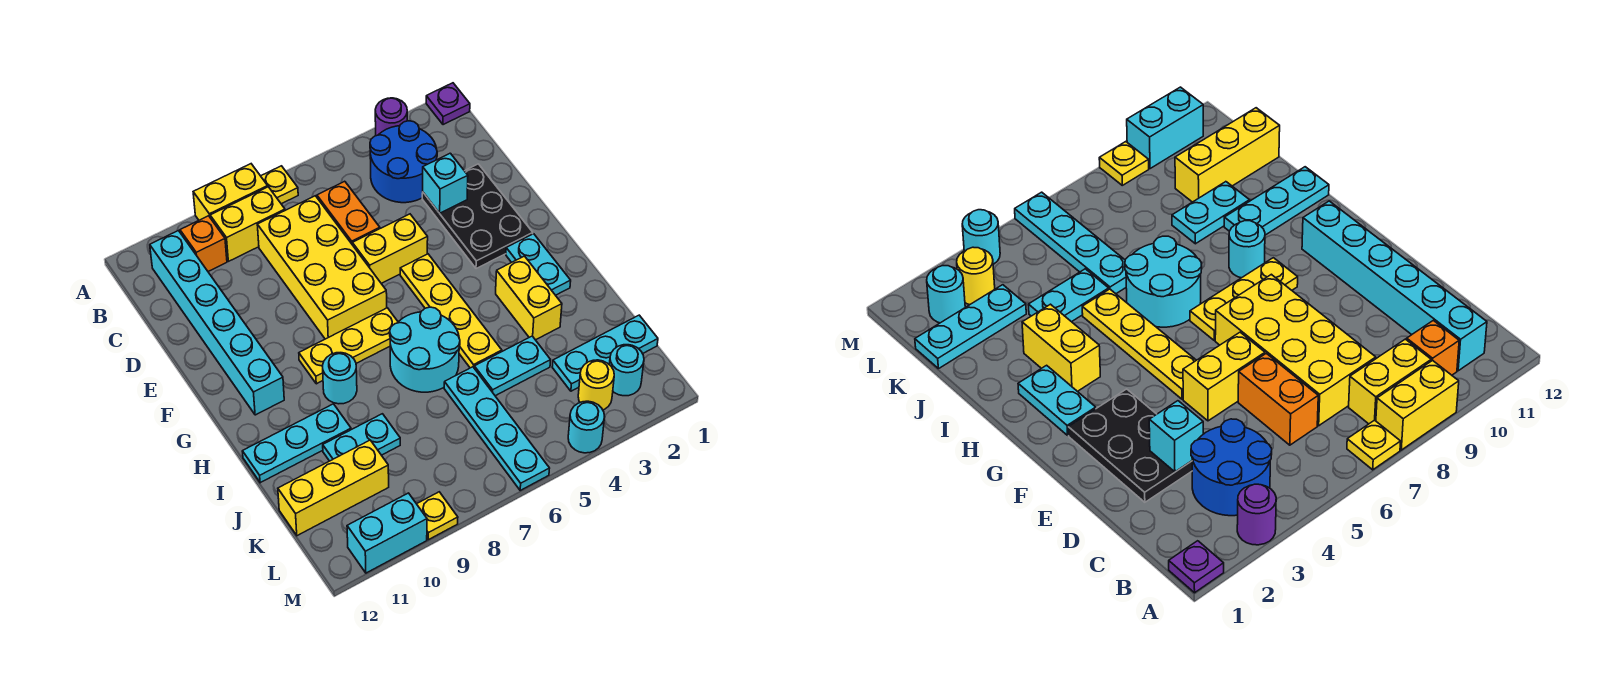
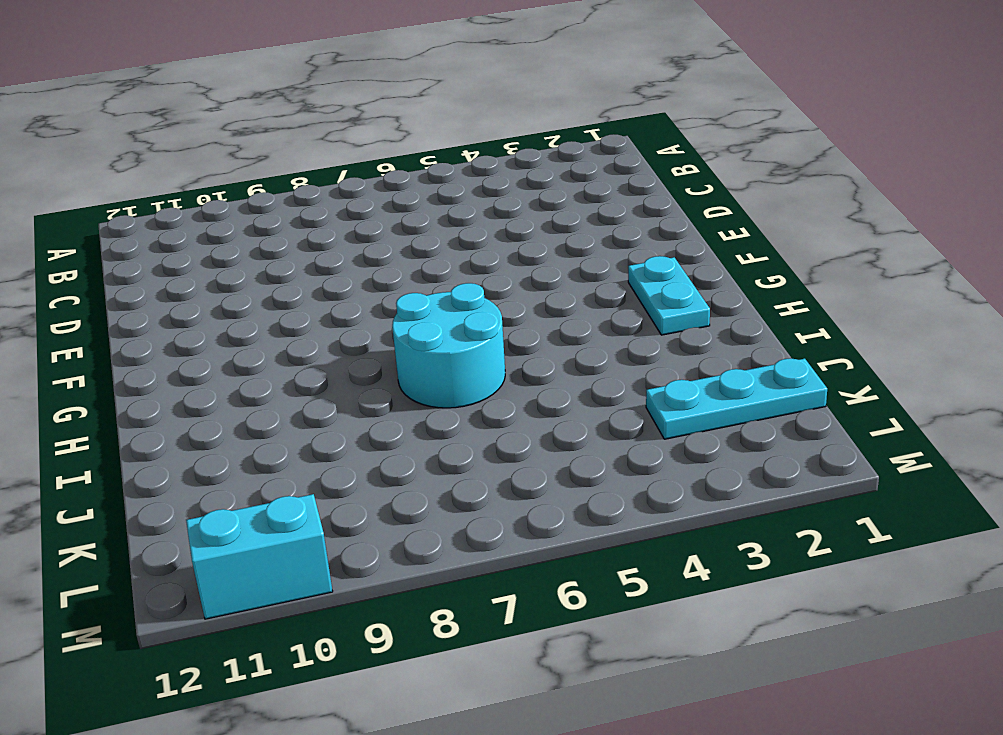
none -> purple plate A1 level 1
none -> purple round brick A3 level 1
none -> yellow plate A7 level 1
none -> yellow brick A8:A9 level 1

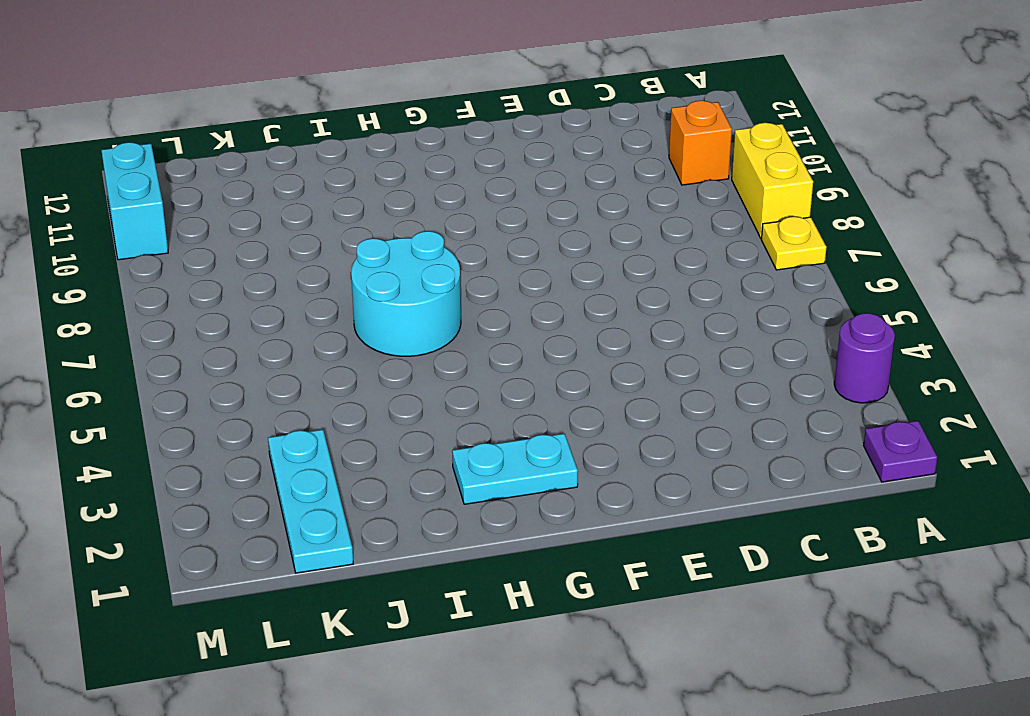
none -> blue round brick B3:C4 level 1
none -> yellow brick B8:B9 level 1
none -> cyan brick B11:G11 level 1
none -> orange brick C6:D6 level 1

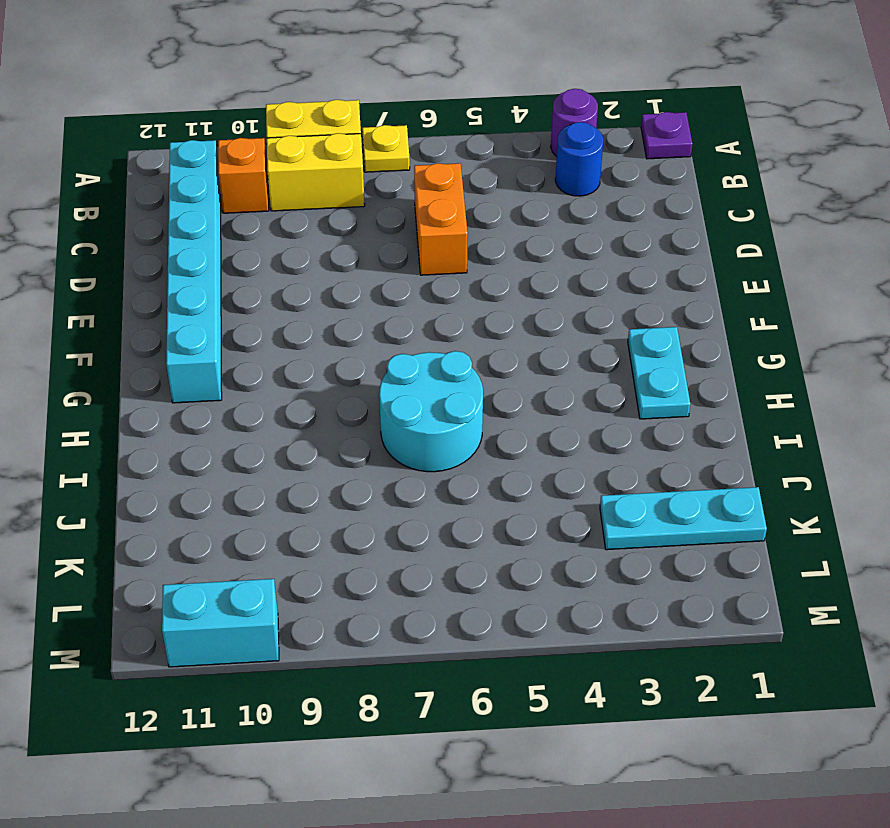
blue round brick B3 level 1 -> blue round brick B3:C4 level 1
none -> yellow brick C7:F8 level 1
none -> black plate D2:F3 level 1
none -> yellow brick E5:E6 level 1
none -> yellow plate F5:I5 level 1

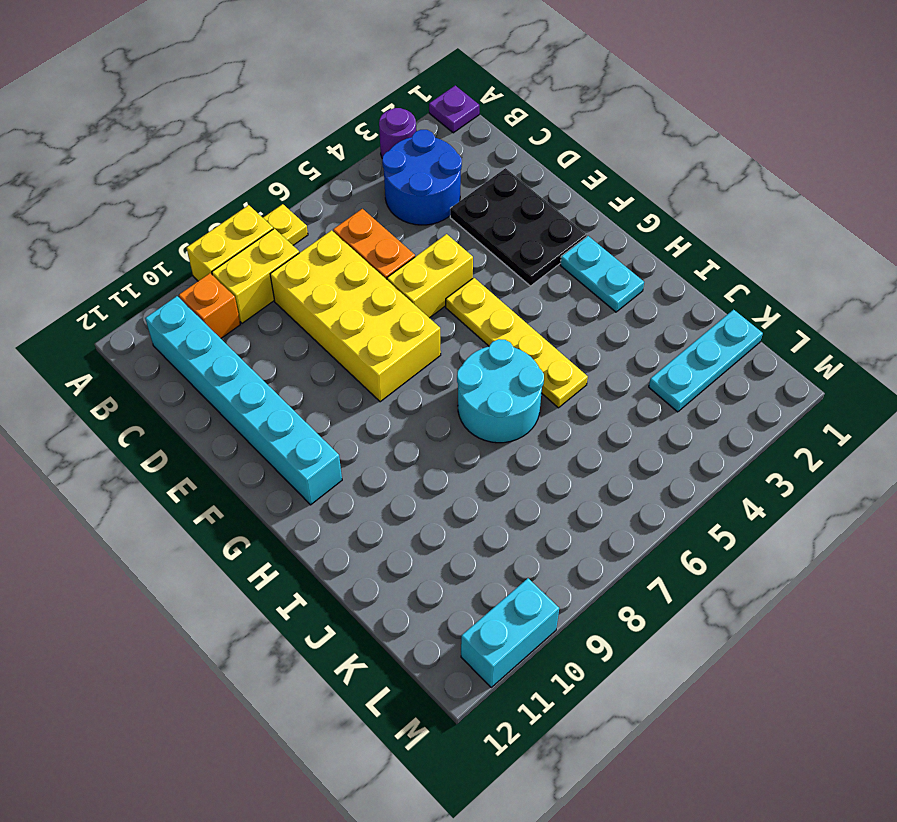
none -> yellow plate G7:G9 level 1
none -> yellow brick H3:I3 level 1
none -> cyan round brick H9 level 1
none -> cyan plate I10:I12 level 1

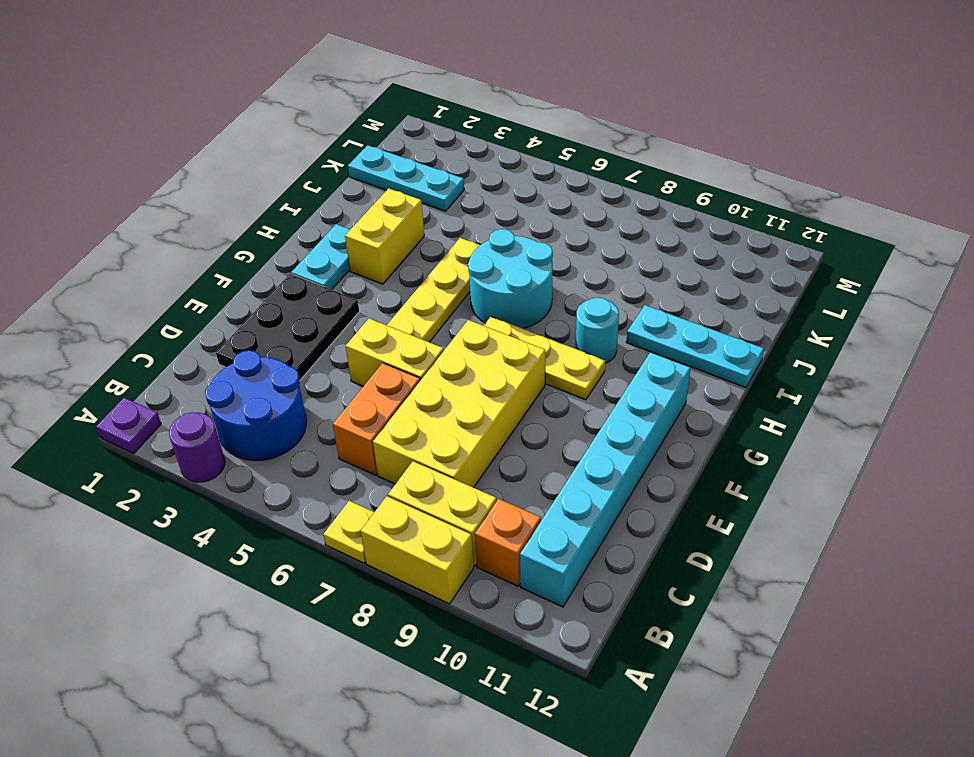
none -> cyan plate J4:J5 level 1
none -> cyan plate J6:M6 level 1
none -> cyan plate J9:J10 level 1
none -> yellow brick K10:K12 level 1

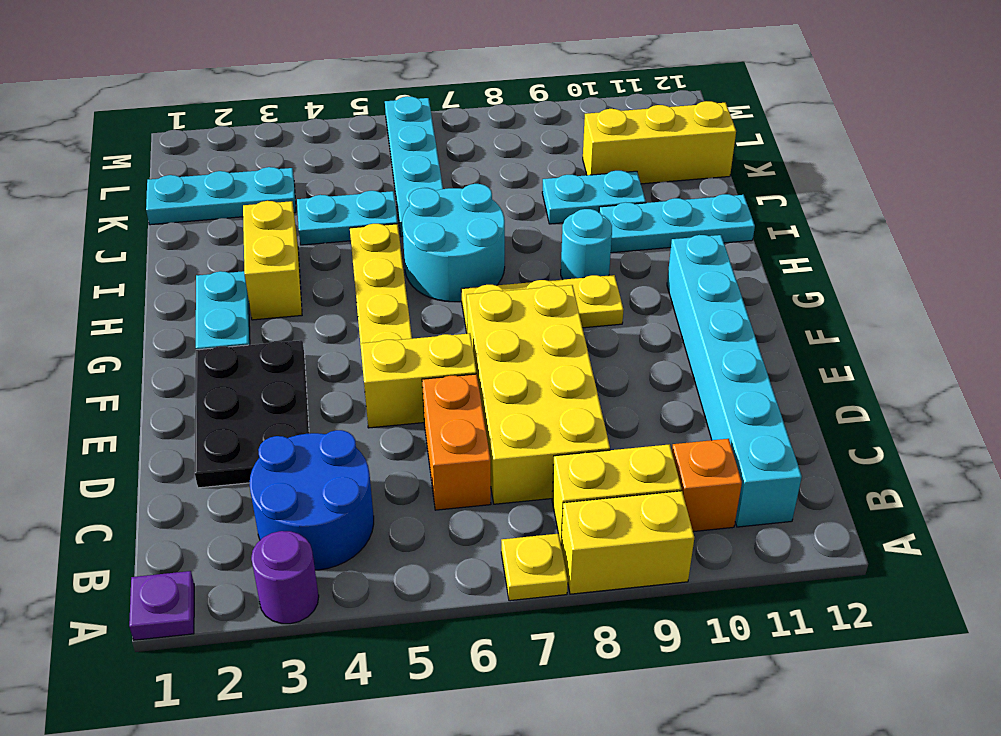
none -> cyan round brick L2 level 1
none -> yellow round brick L3 level 1
none -> cyan round brick M4 level 1
none -> yellow plate M9 level 1

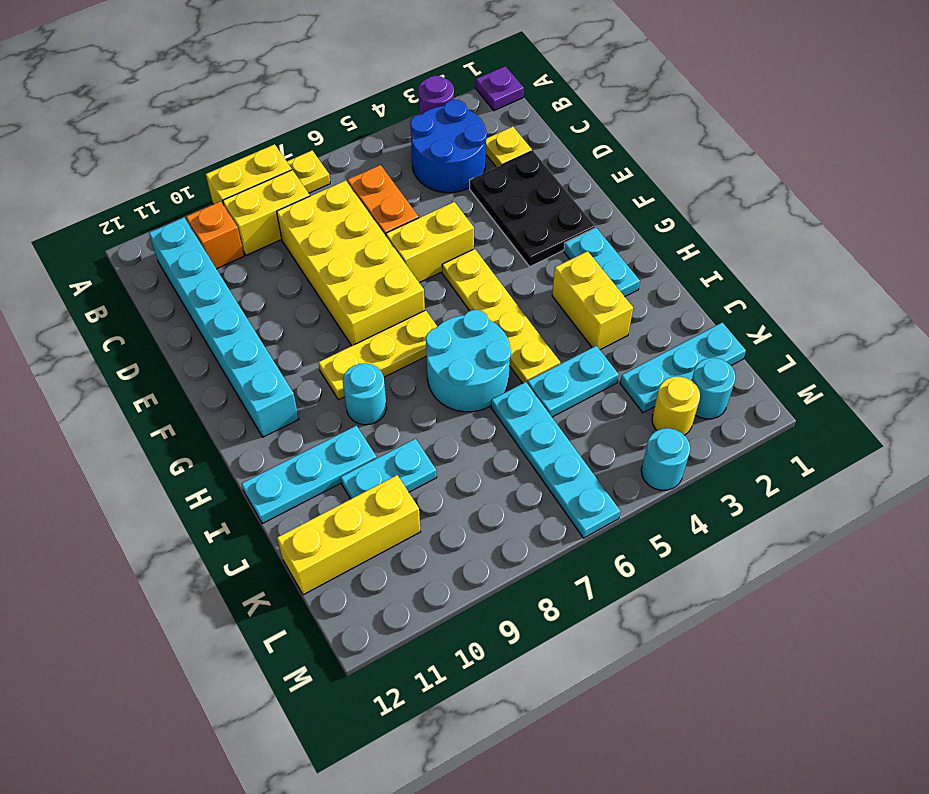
yellow plate C2 level 1 -> yellow plate M9 level 1
none -> cyan brick M10:M11 level 1
none -> cyan brick D3 level 2

